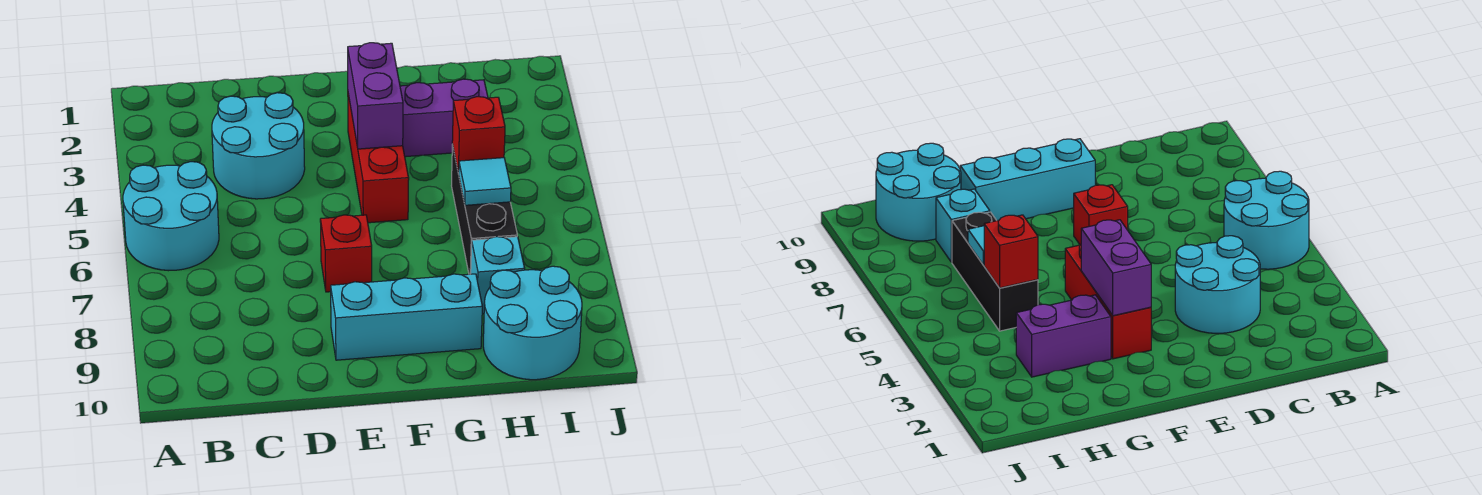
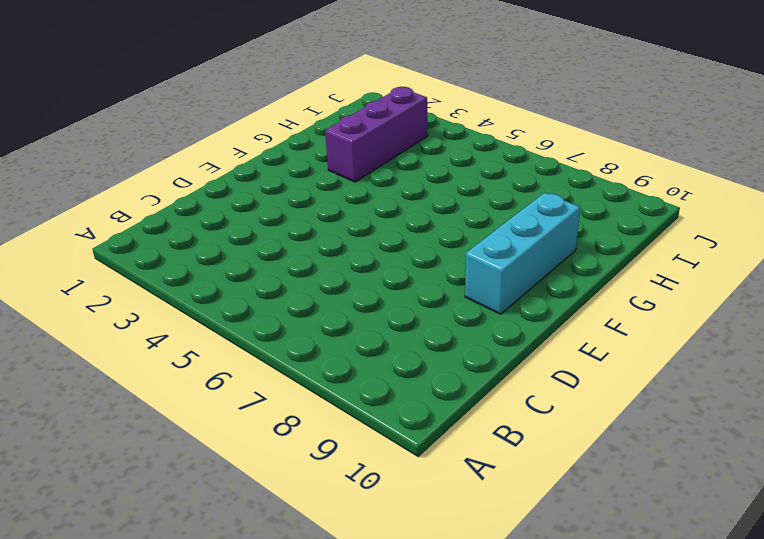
purple brick G3:I3 level 1 -> purple brick G3:H3 level 1
none -> cyan round brick A5:B6 level 1
none -> cyan round brick C3:D4 level 1
none -> red brick E7 level 1

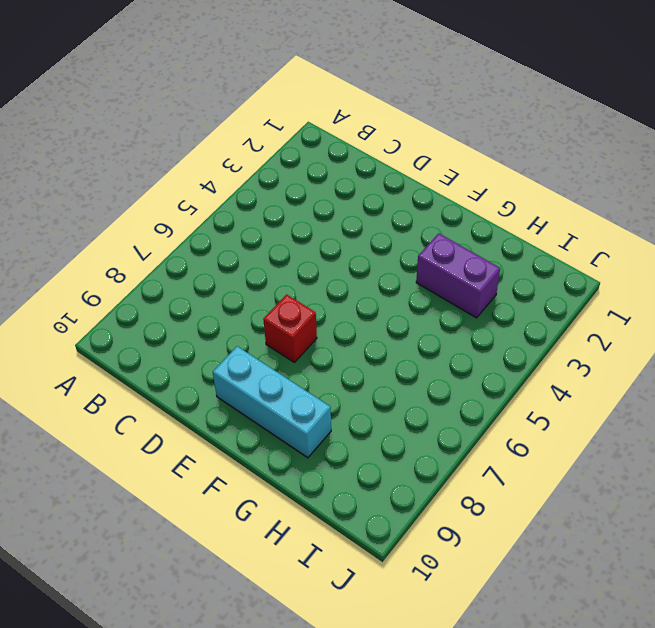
none -> cyan round brick A5:B6 level 1
none -> cyan round brick C3:D4 level 1
none -> red brick F3:F5 level 1

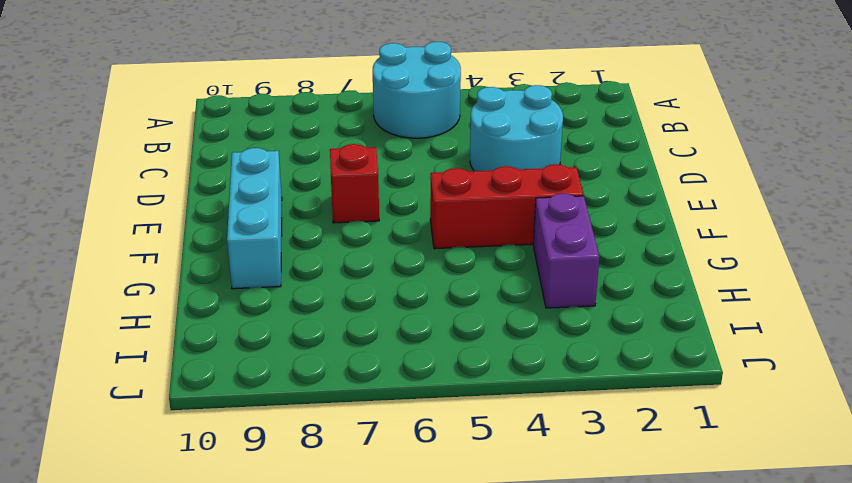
none -> black brick H5:H7 level 1
none -> cyan brick H8 level 1
none -> cyan round brick H9:I10 level 1

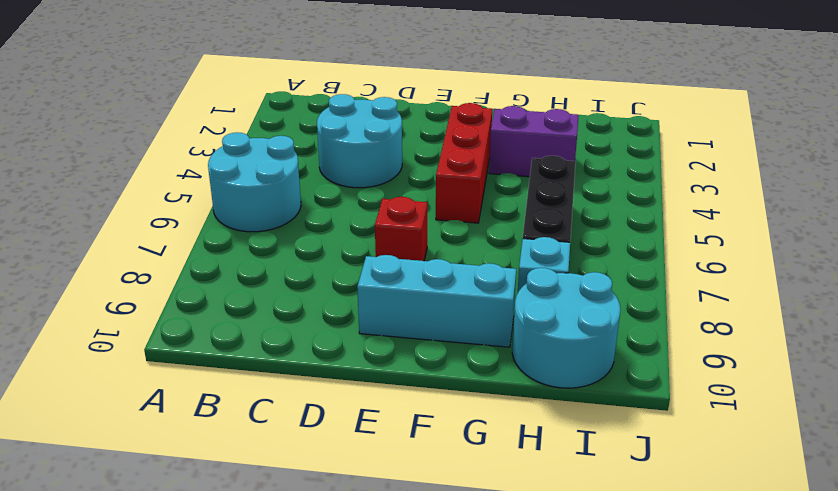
none -> purple brick F3:F4 level 2
none -> red brick H5 level 2
none -> cyan tile H6 level 2

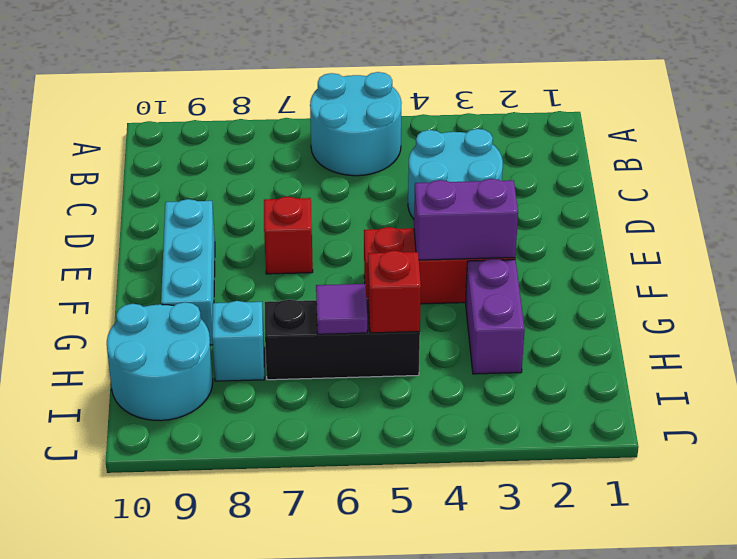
purple tile H6 level 2 -> cyan tile H6 level 2

